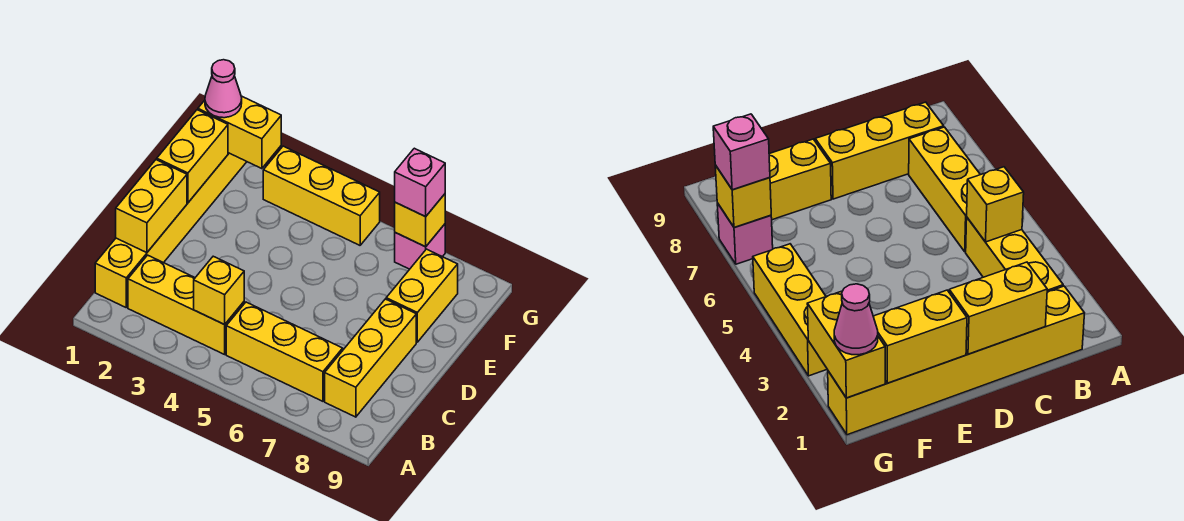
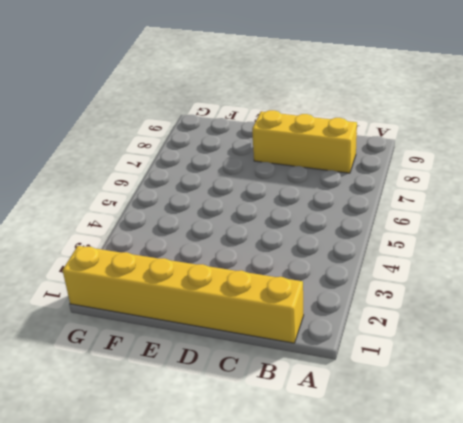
none -> yellow brick B2:B4 level 1
none -> yellow brick B5:B7 level 1
none -> yellow brick E8:F8 level 1

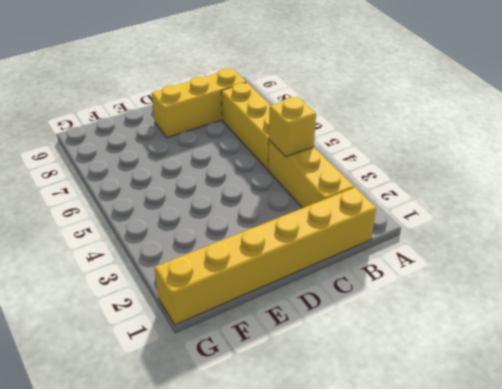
none -> yellow brick E8:F8 level 1
none -> yellow brick G3:G5 level 1
none -> pink brick G7 level 1

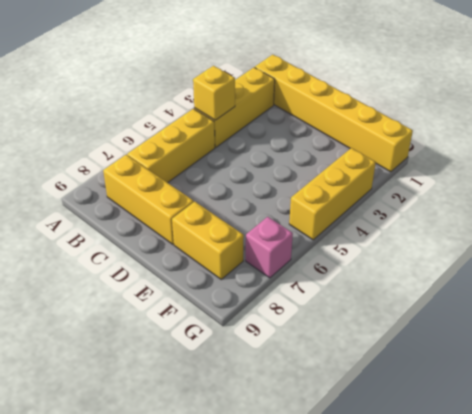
none -> yellow brick C1:D1 level 2
none -> yellow brick E1:F1 level 2
none -> yellow brick G1:G2 level 2

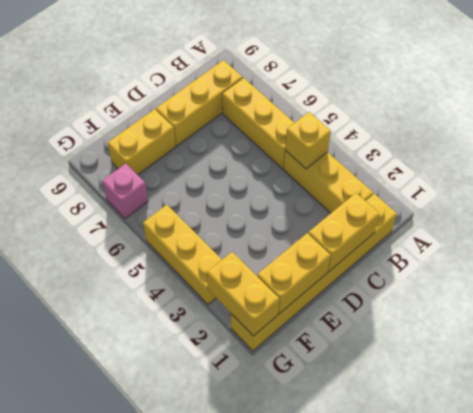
none -> yellow brick G7 level 2
none -> pink cone G1 level 3
none -> pink brick G7 level 3

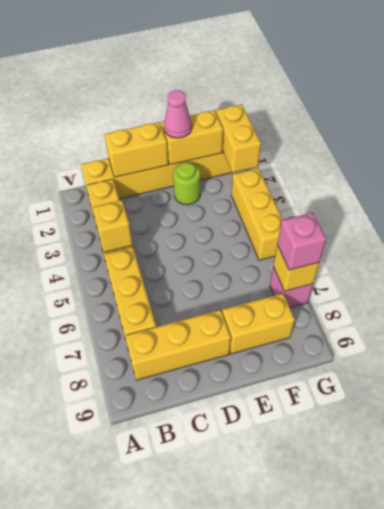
pink cone E1 level 3 -> pink cone G1 level 3
lime round brick E2 level 1 -> none

